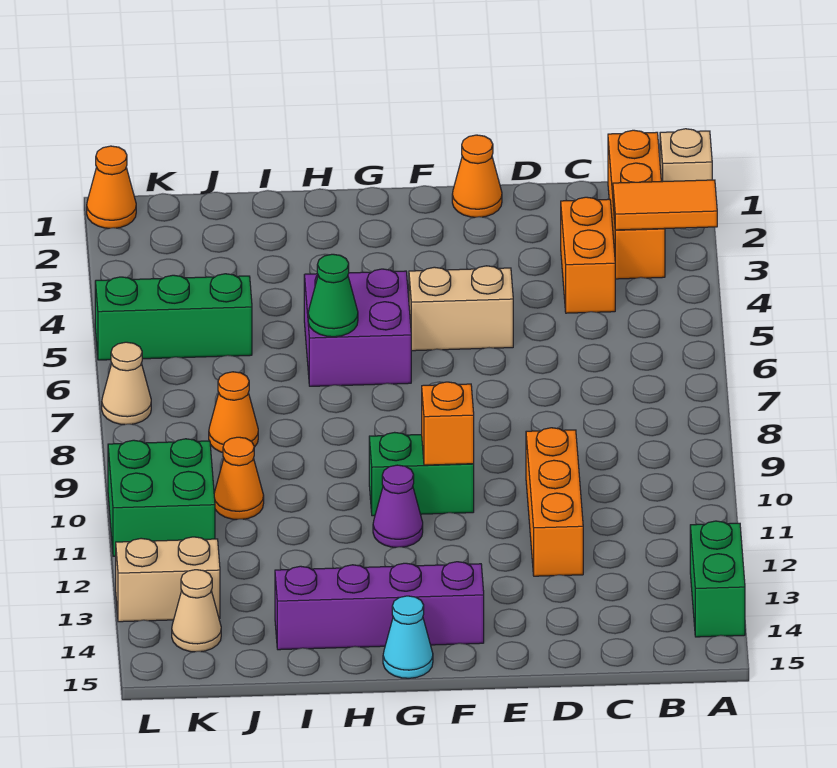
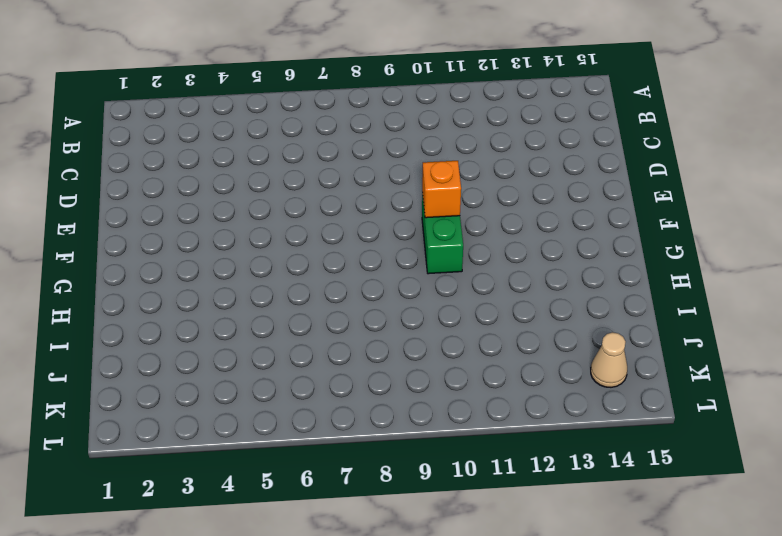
none -> tan brick A1 level 1
none -> green brick A13:A14 level 1
none -> orange brick B1:B3 level 1

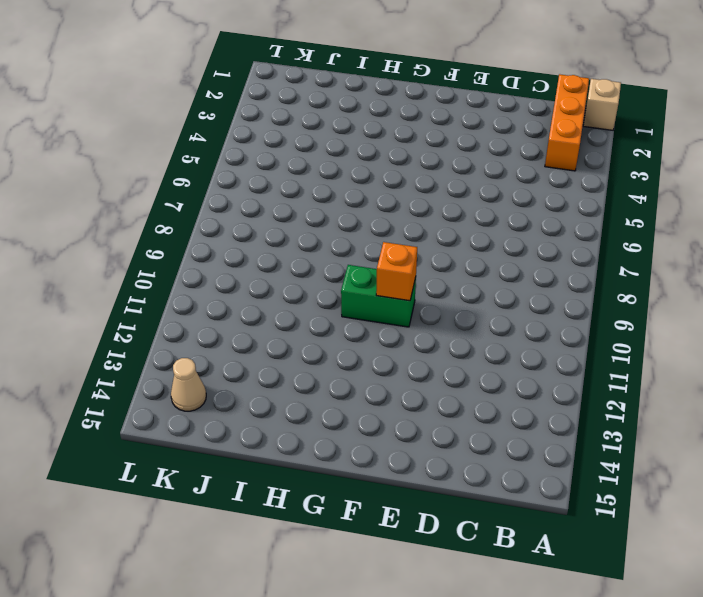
none -> green brick A13:A14 level 1
none -> orange brick C3:C4 level 1
none -> orange brick D10:D12 level 1

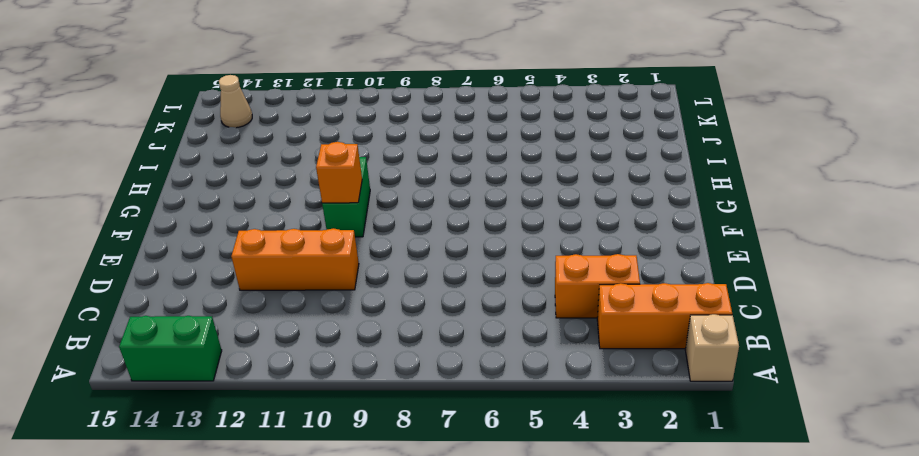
none -> orange cone E1 level 1
none -> tan brick E5:F5 level 1
none -> purple brick F14:I14 level 1

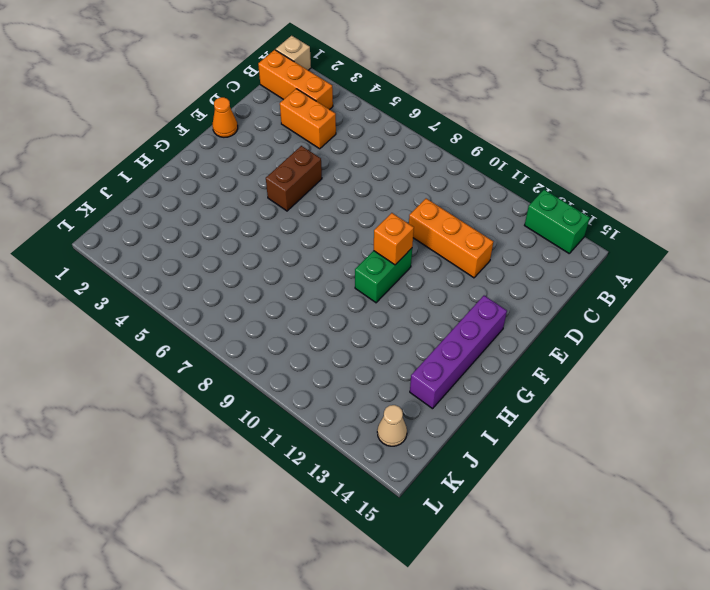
brown brick E5:F5 level 1 -> tan brick E5:F5 level 1
none -> purple brick G5:H6 level 1
none -> purple cone G11 level 1
none -> cyan cone G15 level 1

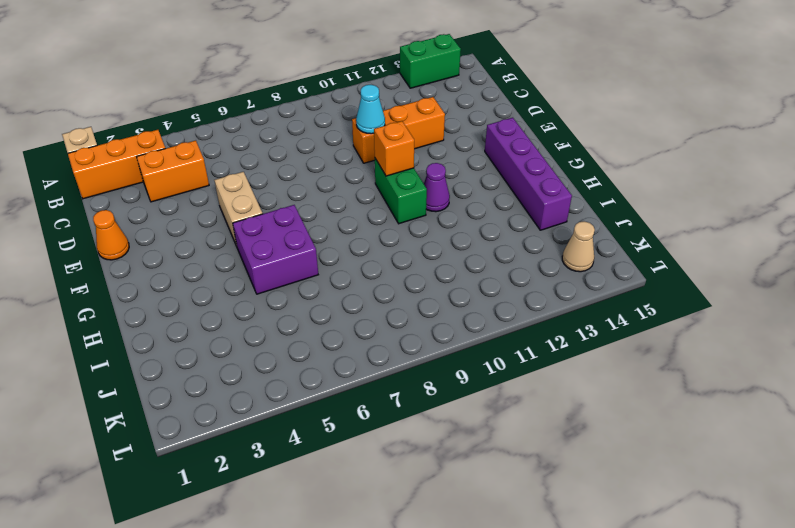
cyan cone D10 level 2 -> cyan cone G15 level 1
none -> green brick J5:L5 level 1
none -> orange cone J8 level 1
none -> orange cone J10 level 1

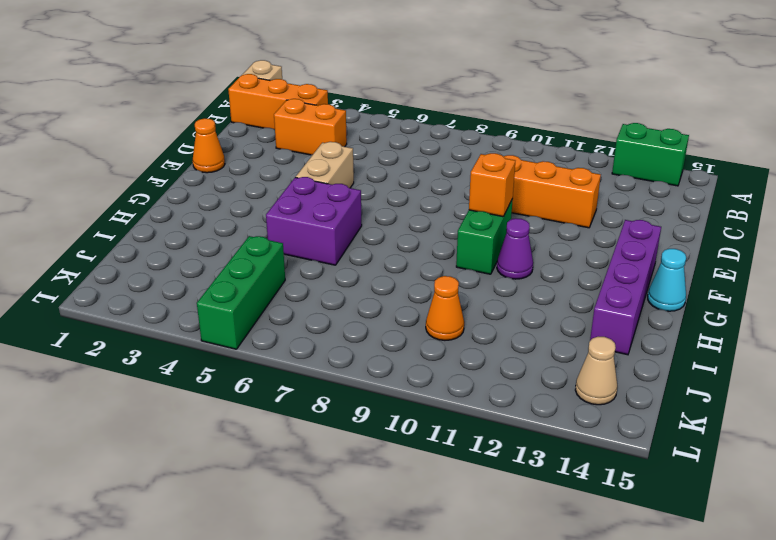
none -> orange cone J8 level 1
none -> green brick K10:L11 level 1
none -> tan brick K13:L13 level 1

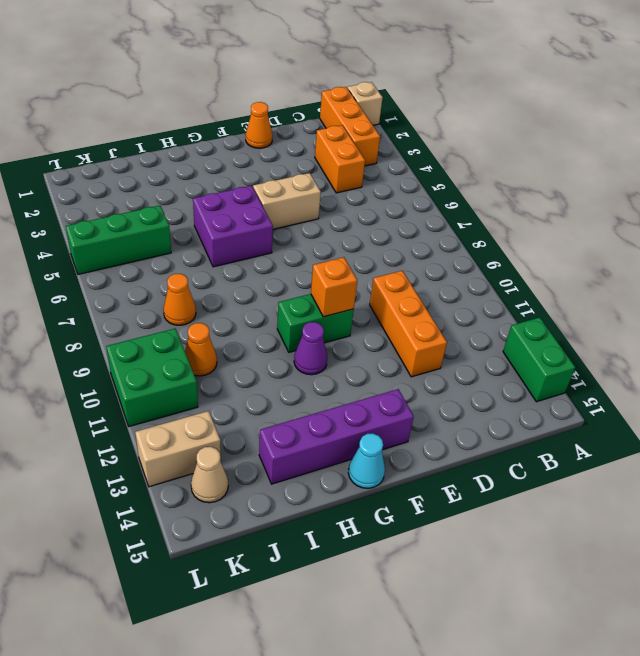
none -> orange cone L1 level 1
none -> tan cone L7 level 1
none -> orange tile A3:B3 level 2

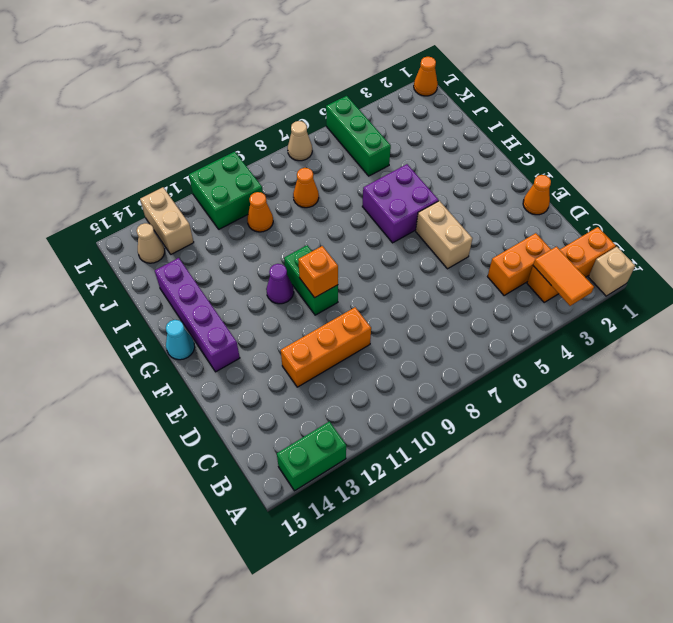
none -> green cone H6 level 2

